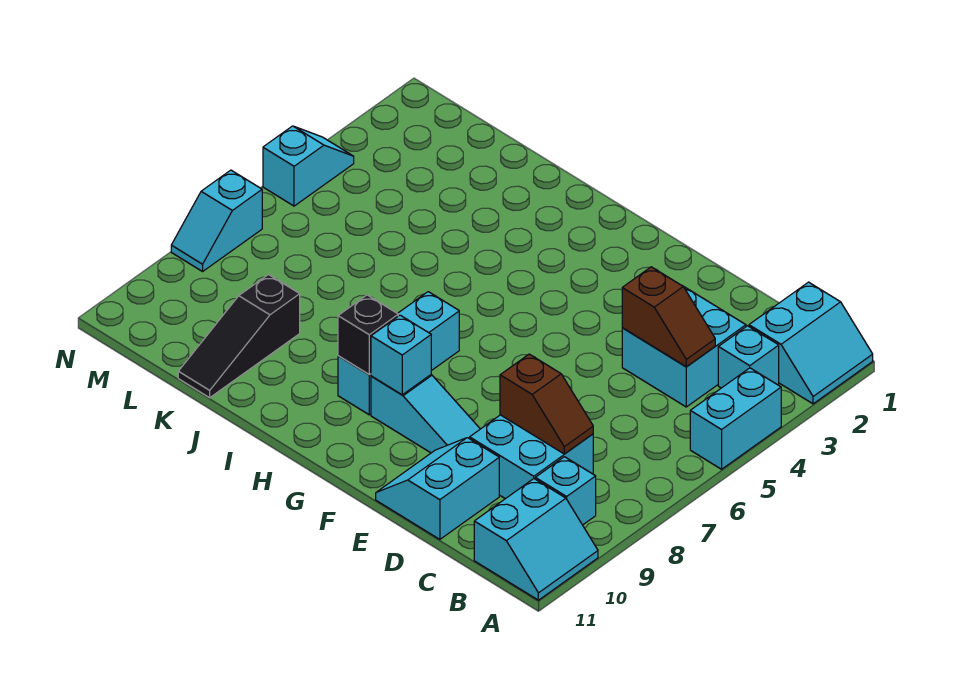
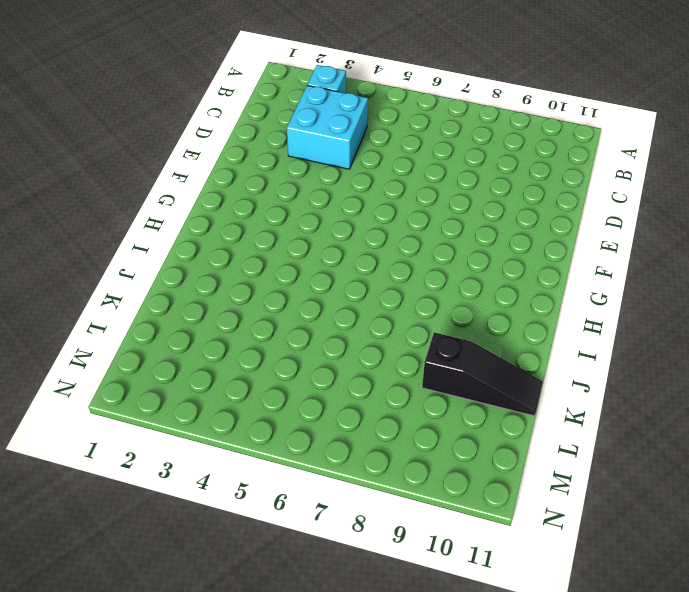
none -> cyan slope A1:B2 level 1 top B
none -> cyan brick A4:A5 level 1
none -> cyan slope A10:B11 level 1 top B

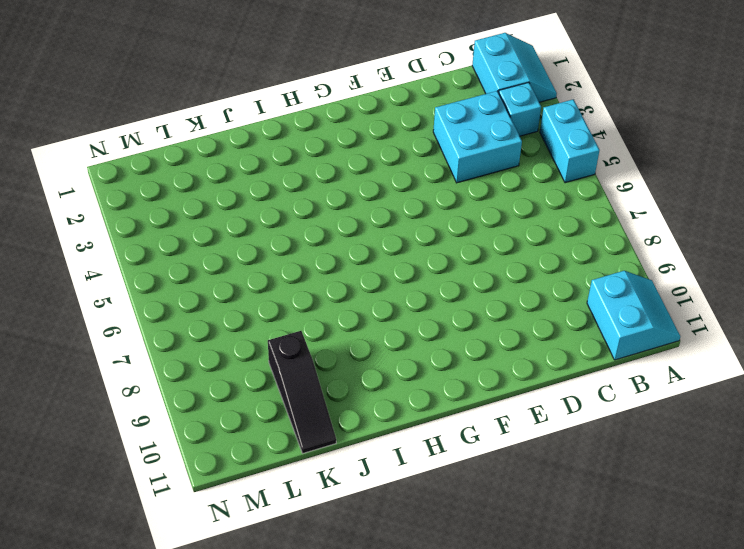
none -> cyan brick B9 level 1
none -> cyan brick C8:D9 level 1
none -> cyan slope D10:E11 level 1 top D

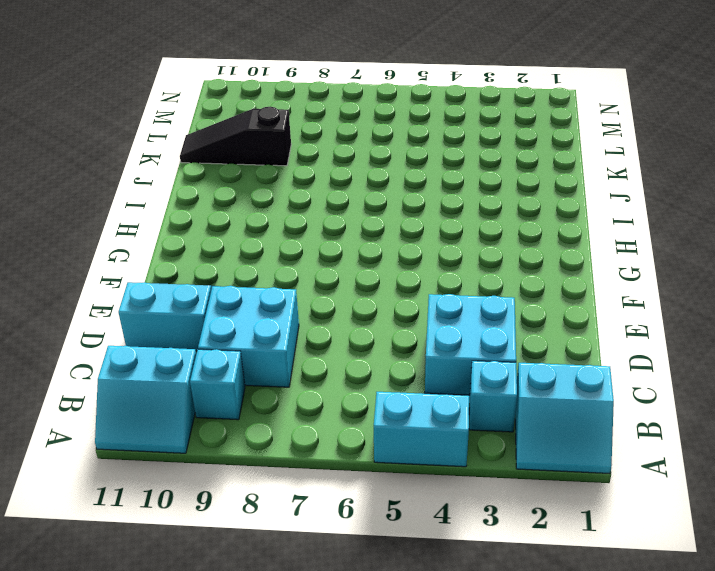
none -> cyan slope E9:G9 level 1 top G
none -> cyan brick H7:H9 level 1
none -> cyan slope N4:N5 level 1 top 5

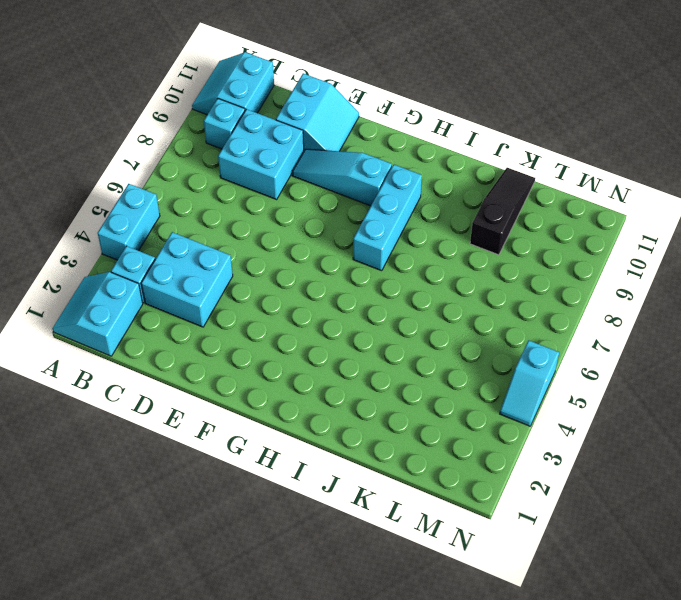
none -> cyan slope N7:N8 level 1 top 7
none -> brown slope C4:D4 level 2 top D
none -> brown slope C8:D8 level 2 top D

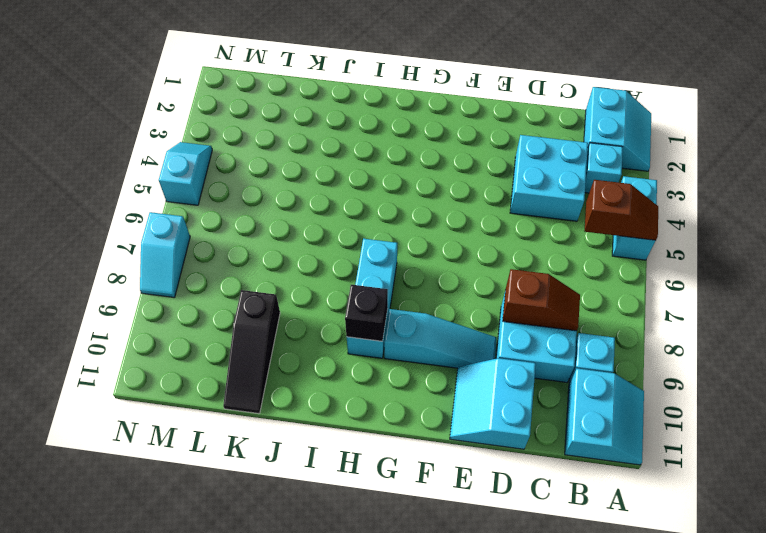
brown slope A5:B5 level 2 top B -> brown slope C4:D4 level 2 top D
none -> cyan brick G9 level 2

